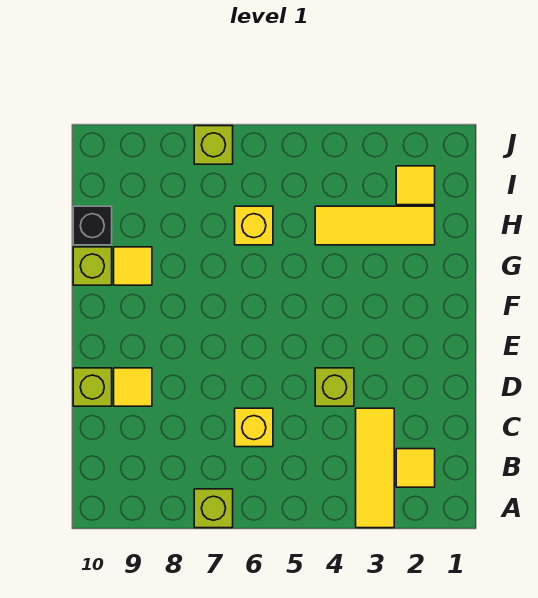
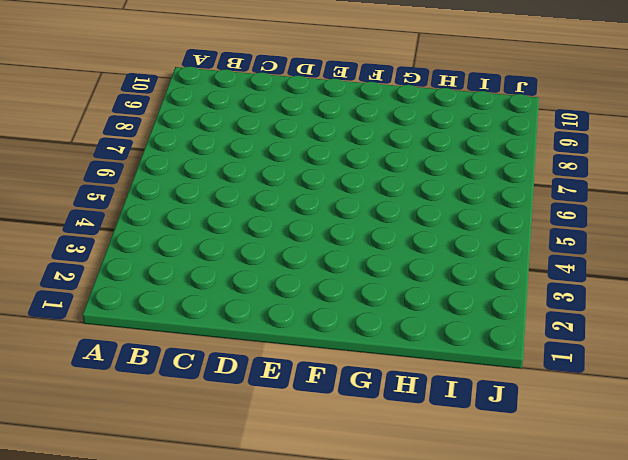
none -> yellow tile A3:C3 level 1
none -> lime brick A7 level 1
none -> yellow tile B2 level 1

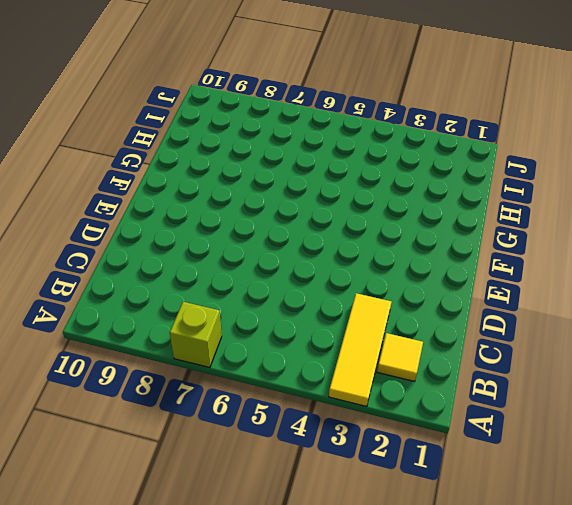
none -> yellow brick C6 level 1
none -> lime brick D4 level 1
none -> yellow tile D9 level 1

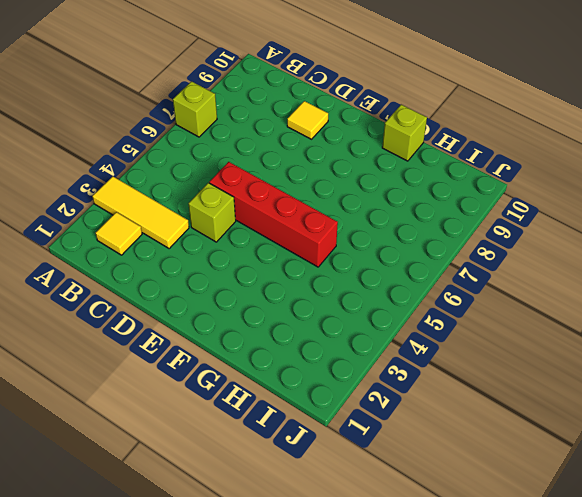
red brick D5:G5 level 1 -> none
none -> yellow brick C6 level 1
none -> lime brick D10 level 1
none -> yellow tile G9 level 1

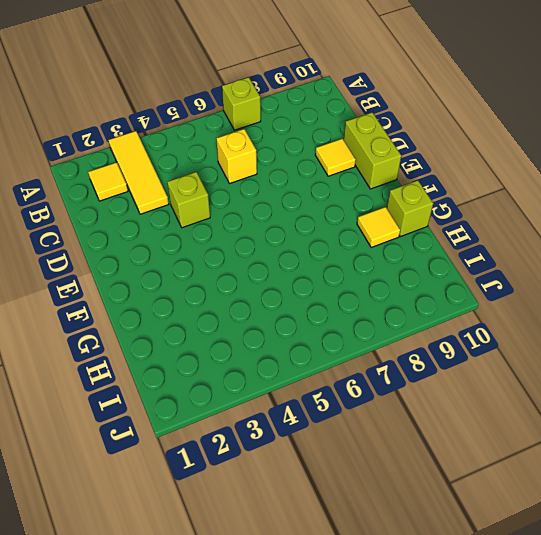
lime brick D10:E10 level 1 -> lime brick D10 level 1
none -> yellow tile H2:H4 level 1
none -> yellow brick H6 level 1
none -> black brick H10 level 1

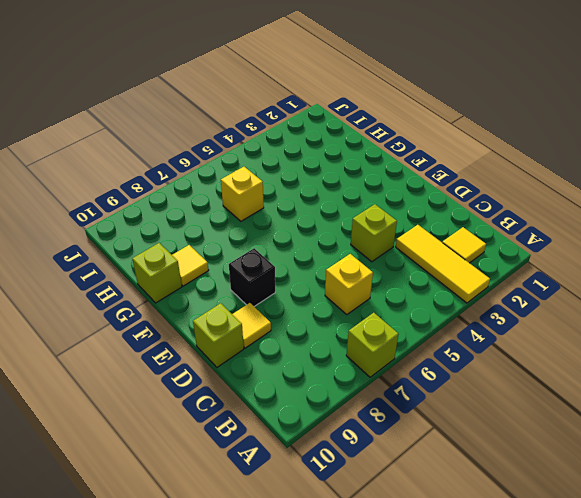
black brick E8 level 1 -> black brick H10 level 1
none -> yellow tile H2:H4 level 1
none -> yellow tile I2 level 1
none -> lime brick J7 level 1

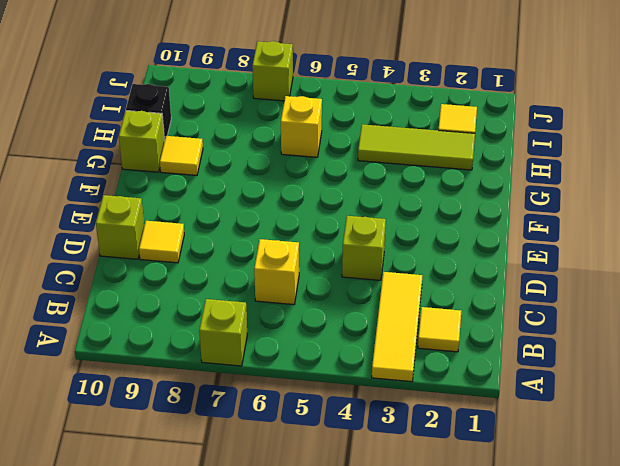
lime tile H2:H4 level 1 -> yellow tile H2:H4 level 1

